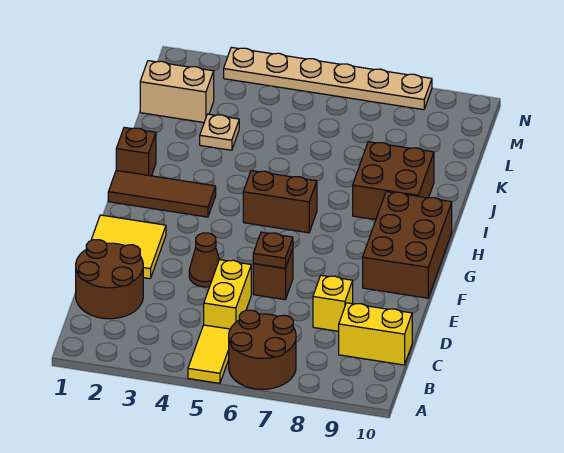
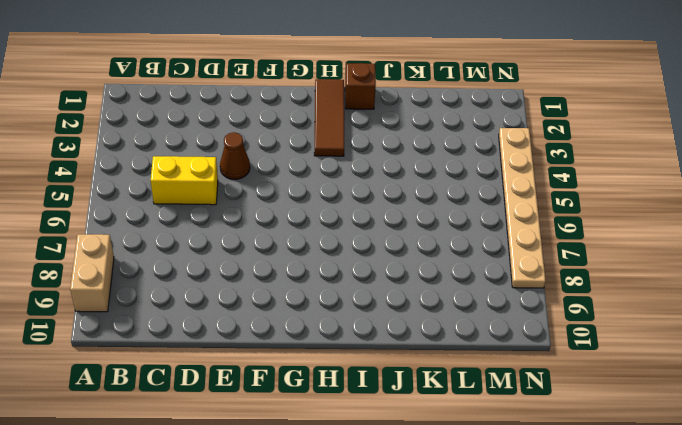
tan brick A8:A9 level 1 -> tan brick L1:L2 level 1
none -> yellow tile A5:B5 level 1
none -> brown round brick A6:B7 level 1
none -> brown round brick C1:D2 level 1

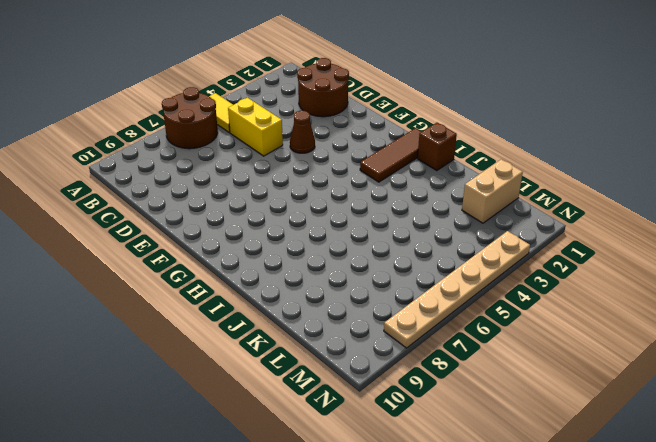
none -> yellow brick C9:C10 level 1
none -> yellow brick D8 level 1
none -> yellow tile E1:F2 level 1

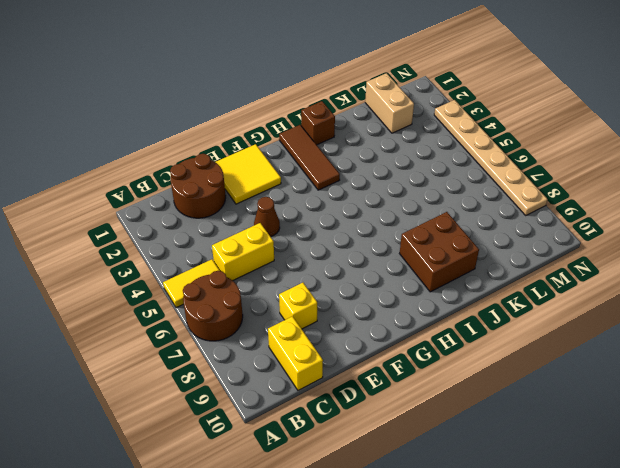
none -> brown brick E6 level 1
none -> brown brick F9:H10 level 1
none -> brown brick H5:H6 level 1

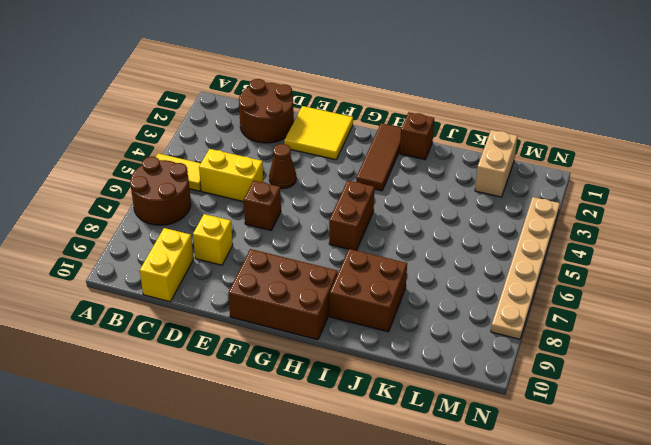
none -> tan plate K3 level 1
none -> brown plate E6 level 2

